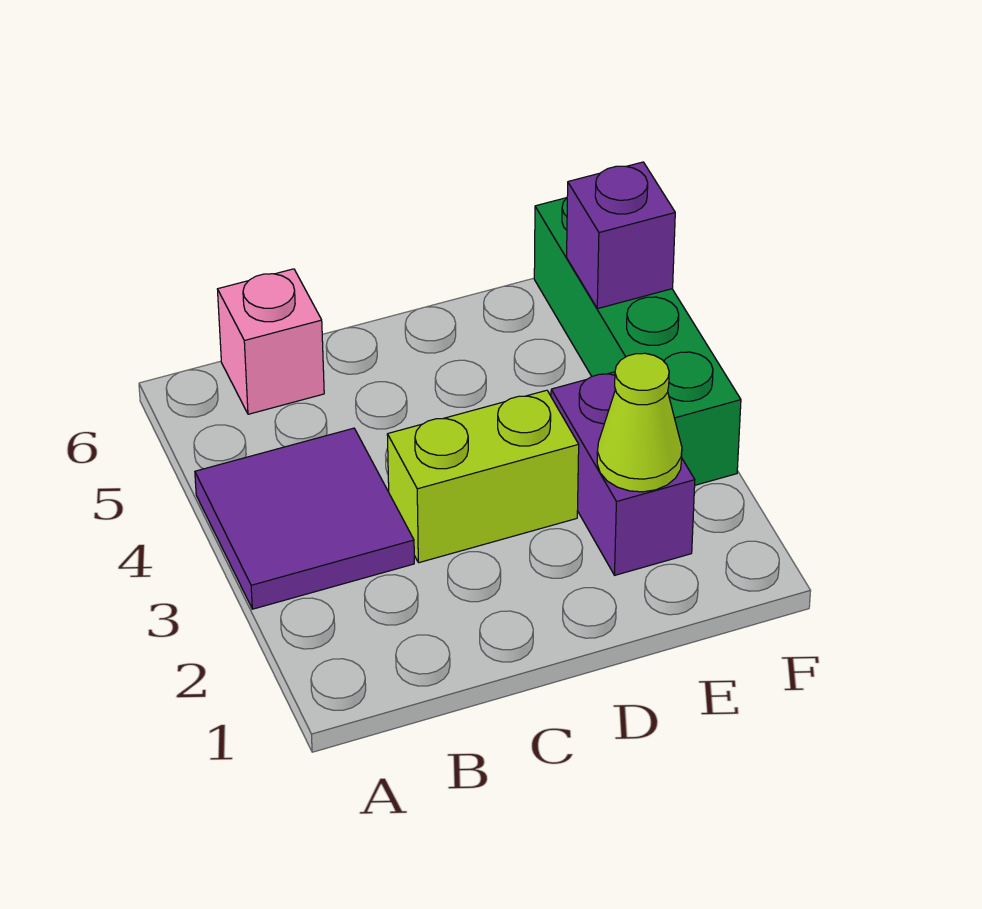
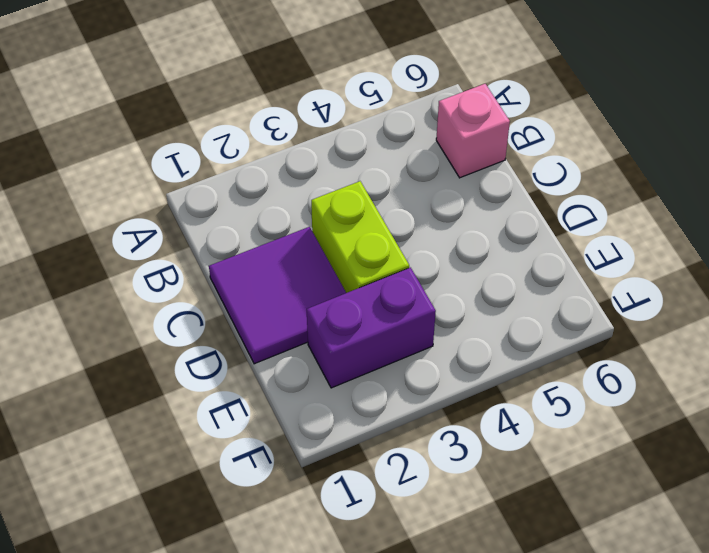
purple tile C1:D2 level 1 -> purple tile A3:B4 level 1
none -> green brick F3:F6 level 1
none -> lime cone E2 level 2

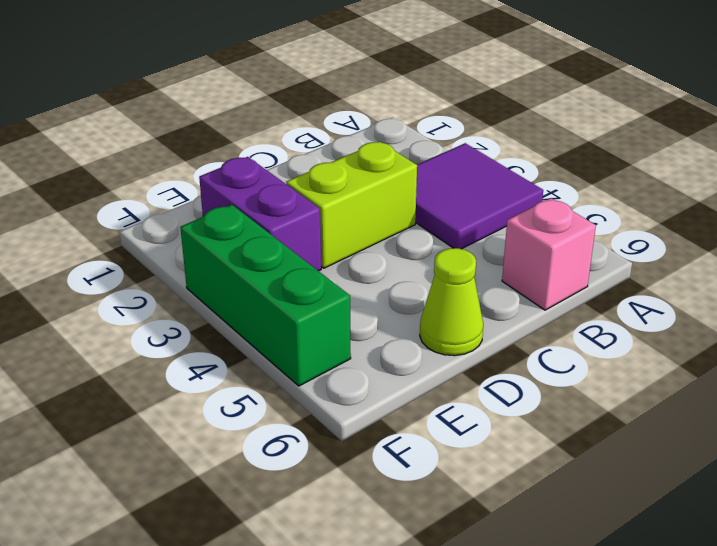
lime cone D6 level 1 -> lime cone E2 level 2
green brick F3:F5 level 1 -> green brick F3:F6 level 1
none -> purple brick F5 level 2

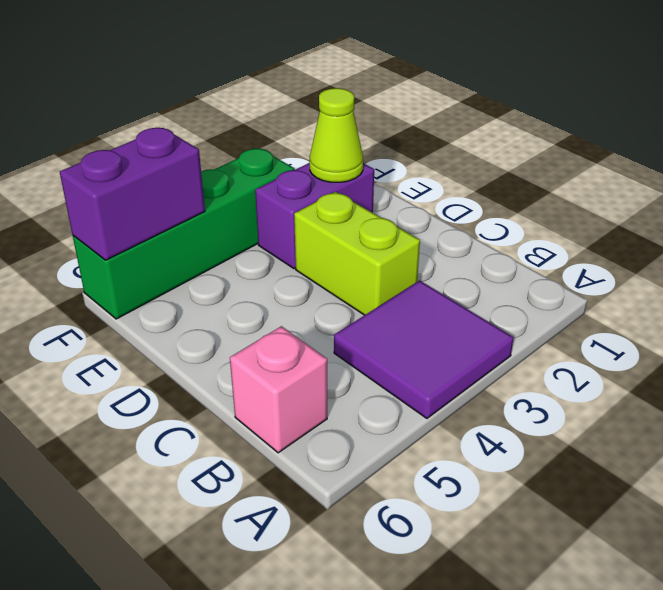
purple brick F5:F6 level 2 -> purple brick F5 level 2

